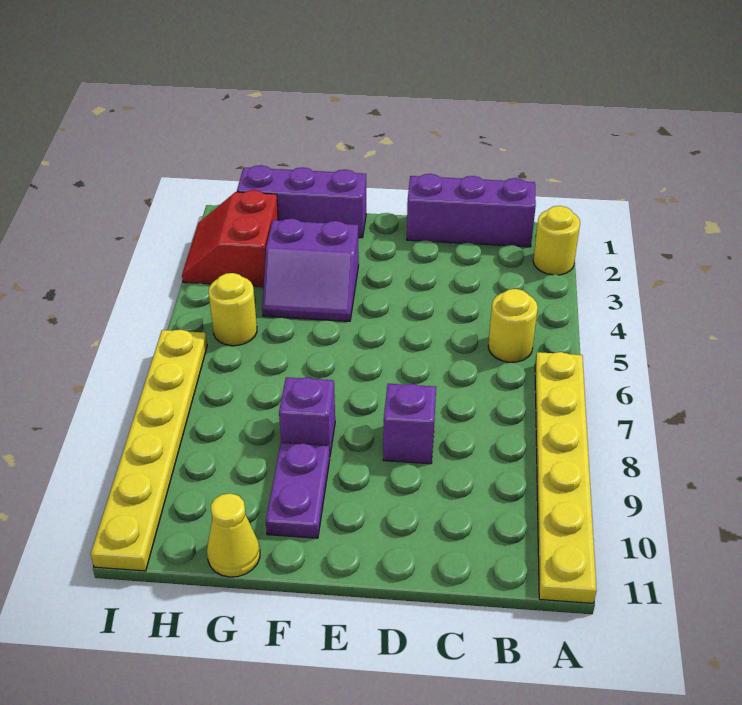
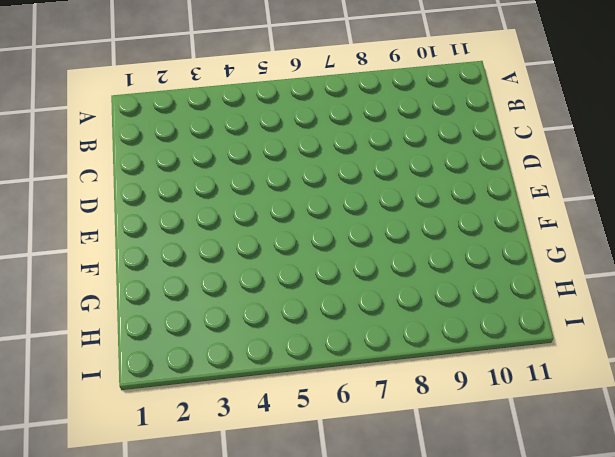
none -> yellow round brick A2 level 1
none -> yellow plate A6:A11 level 1
none -> purple brick B1:D1 level 1

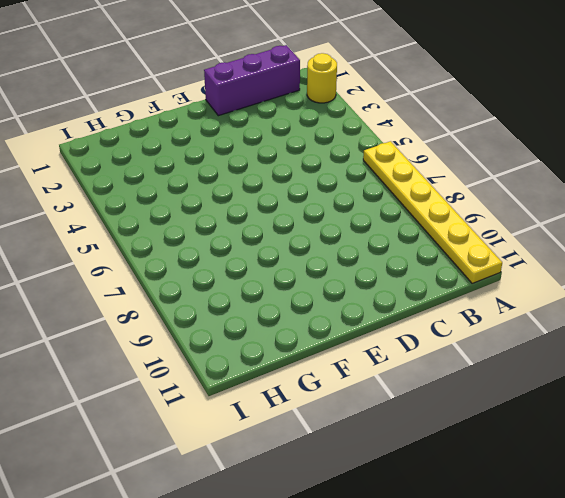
none -> yellow round brick B5 level 1
none -> purple brick D8 level 1
none -> purple brick F1:H1 level 1

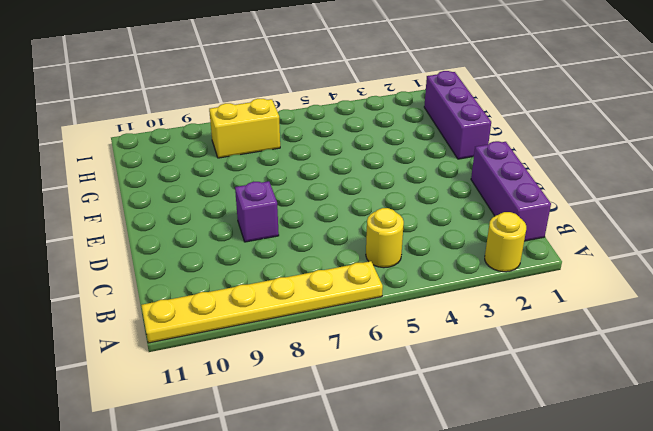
yellow brick H7:H8 level 1 -> none
none -> purple slope F3:G4 level 1 top 3
none -> purple brick F8 level 1
none -> purple plate F9:F10 level 1

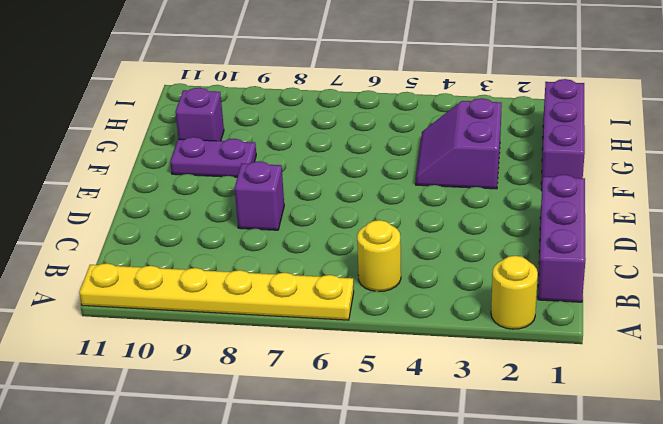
purple brick G10 level 1 -> purple brick F8 level 1
none -> yellow cone G11 level 1
none -> red slope H2:I3 level 1 top H
none -> yellow round brick H5 level 1

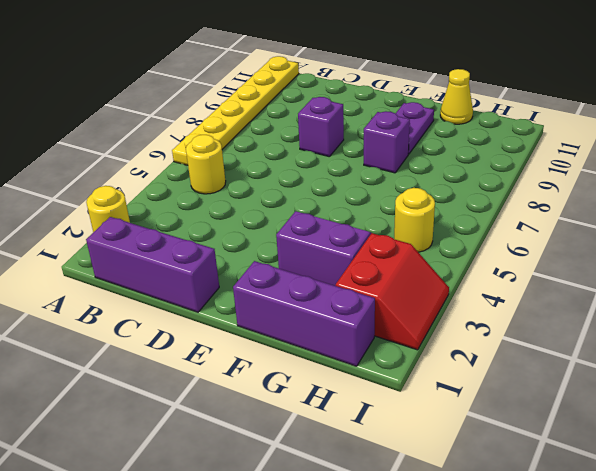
none -> yellow plate I6:I11 level 1

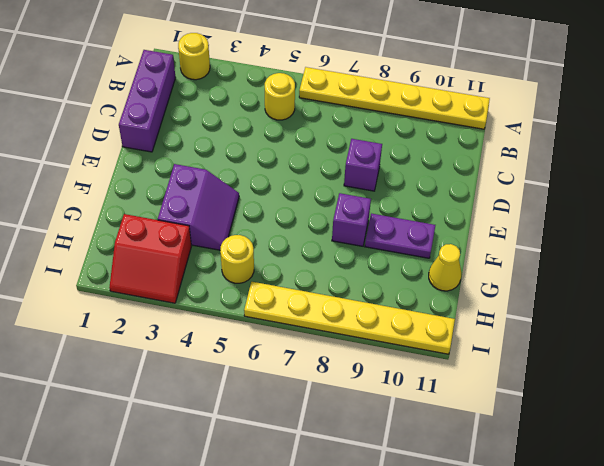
none -> purple brick F1:H1 level 1

